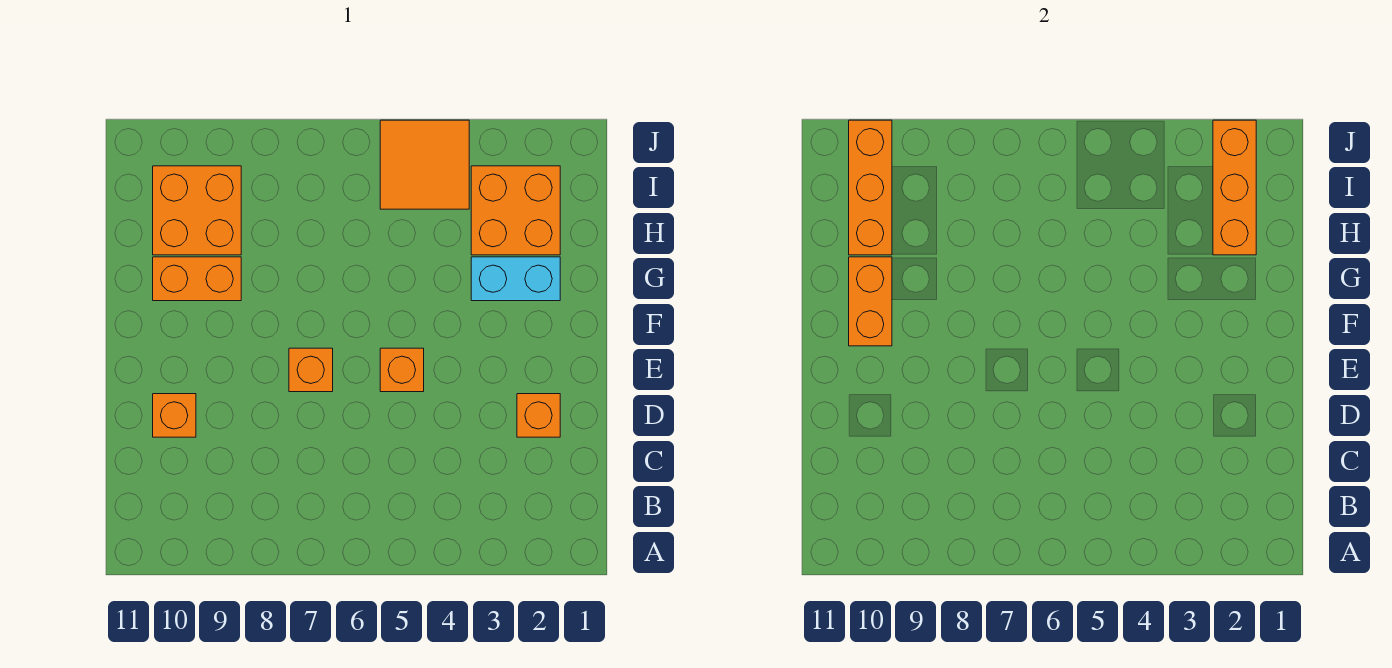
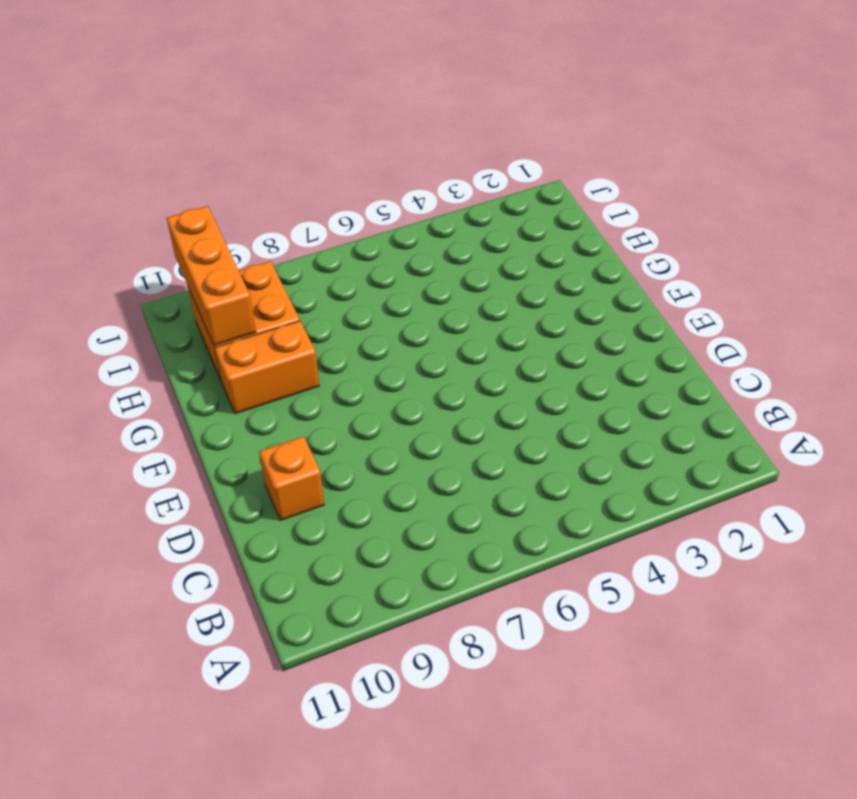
none -> orange brick D2 level 1
none -> orange brick E5 level 1
none -> orange brick E7 level 1

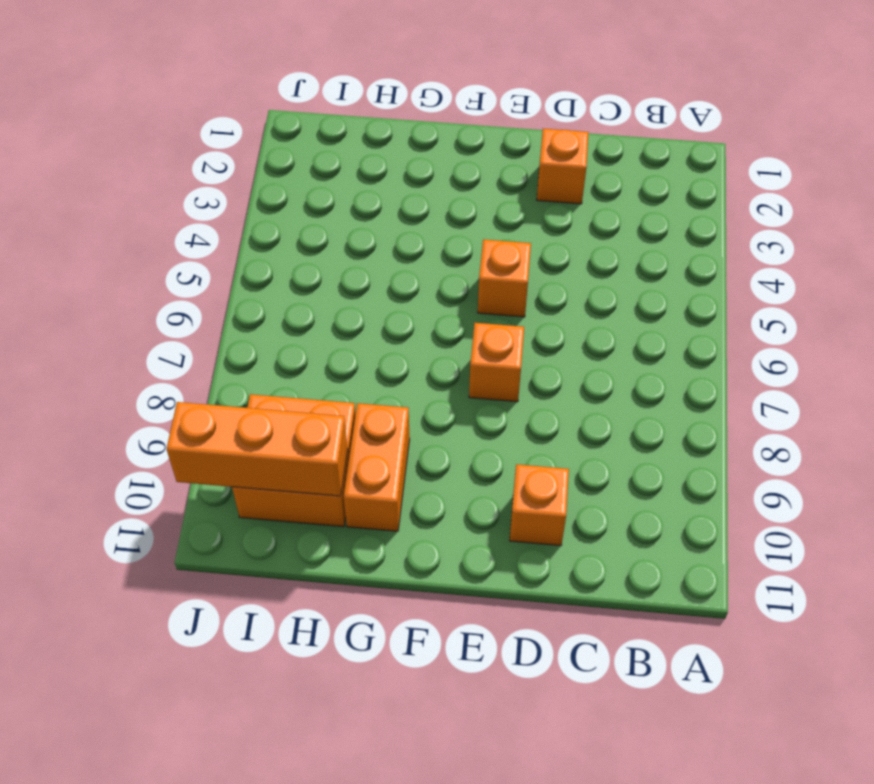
none -> cyan brick G2:G3 level 1
none -> orange brick H2:I3 level 1
none -> orange tile I4:J5 level 1

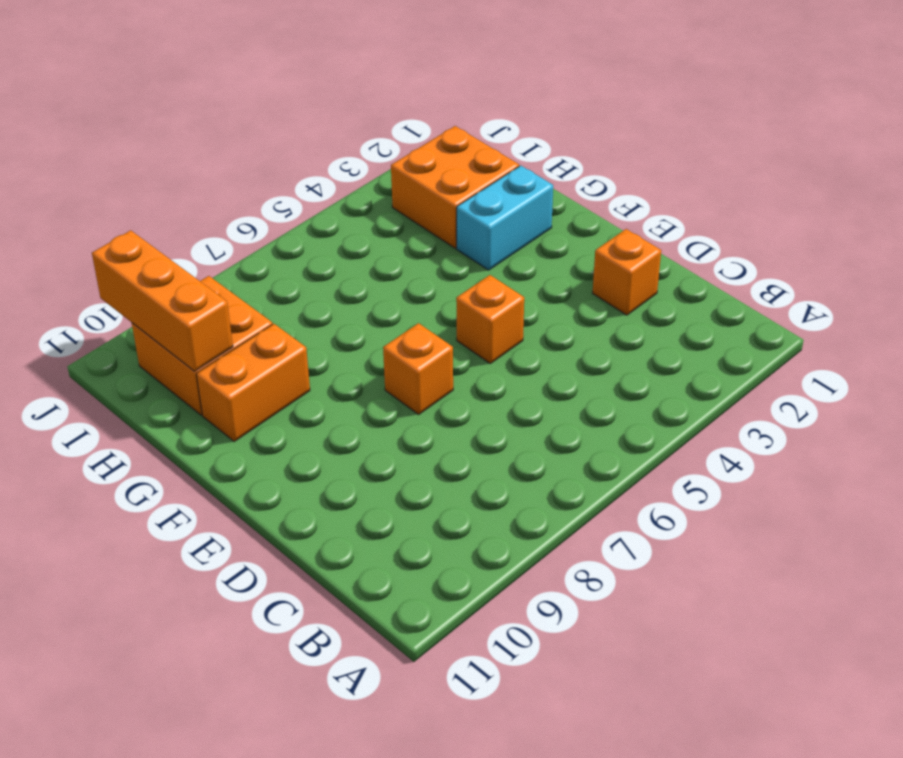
none -> orange brick D10 level 1
none -> orange tile I4:J5 level 1
none -> orange brick F10:G10 level 2

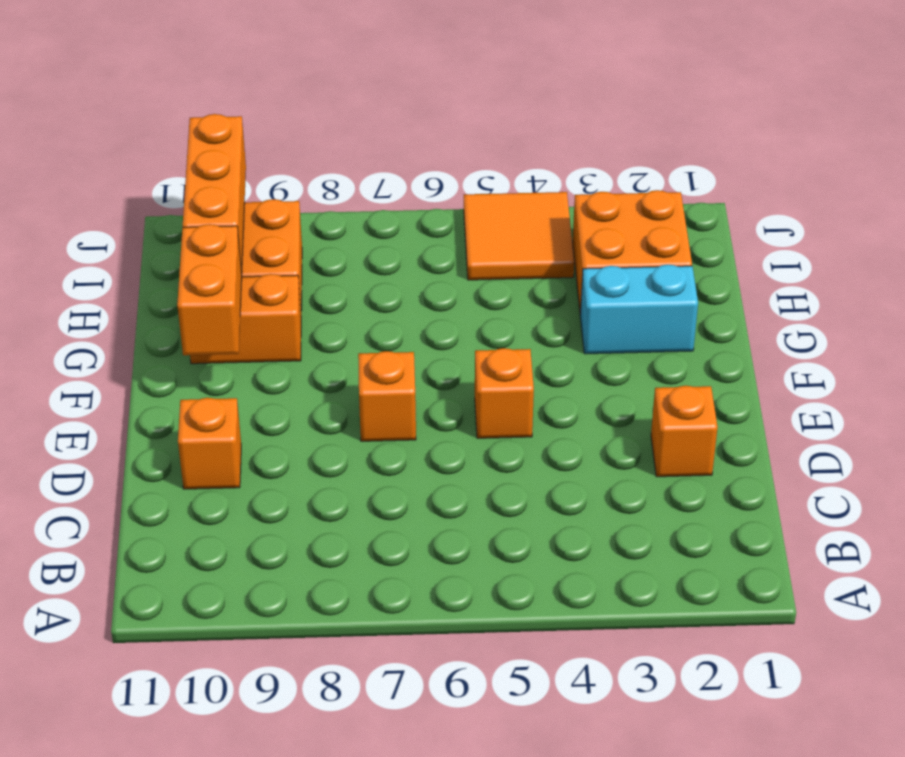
none -> orange brick H2:J2 level 2

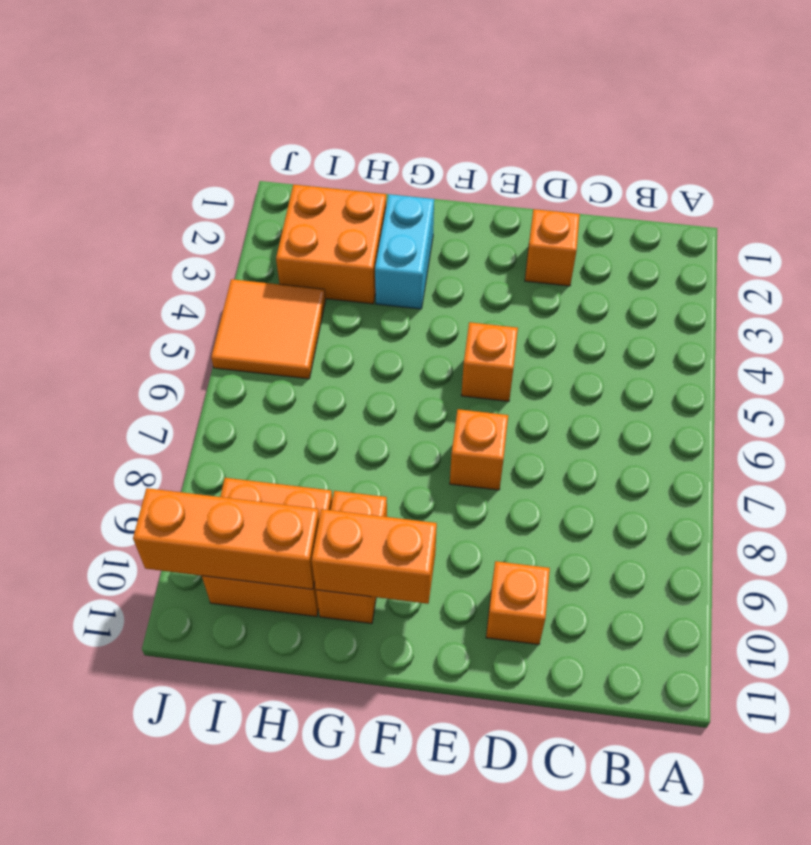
none -> orange brick H2:J2 level 2

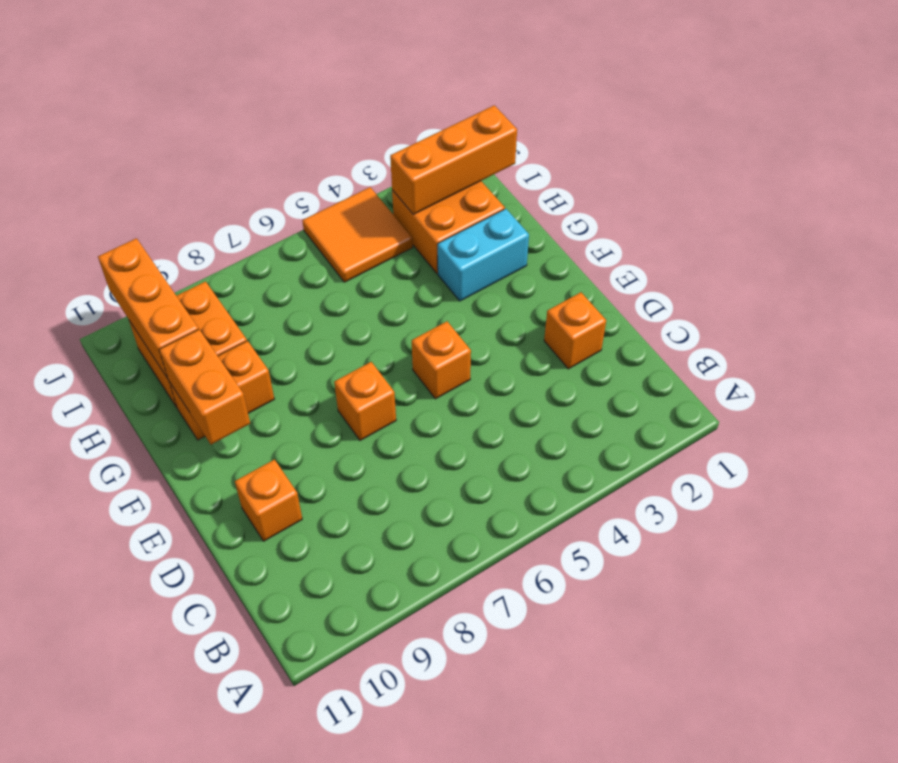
orange brick I1:I3 level 2 -> orange brick H2:J2 level 2

